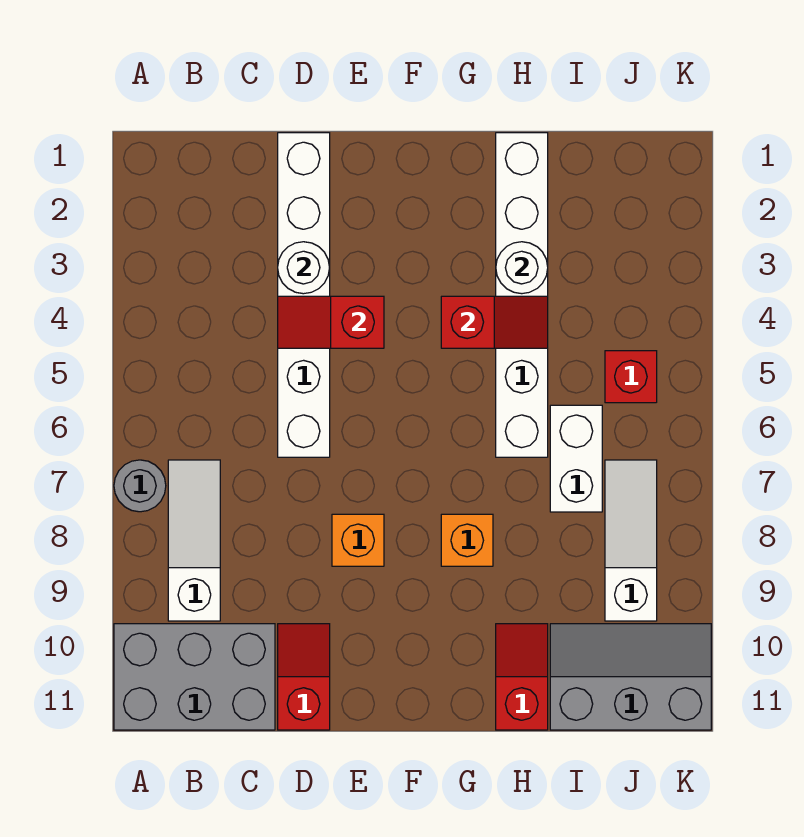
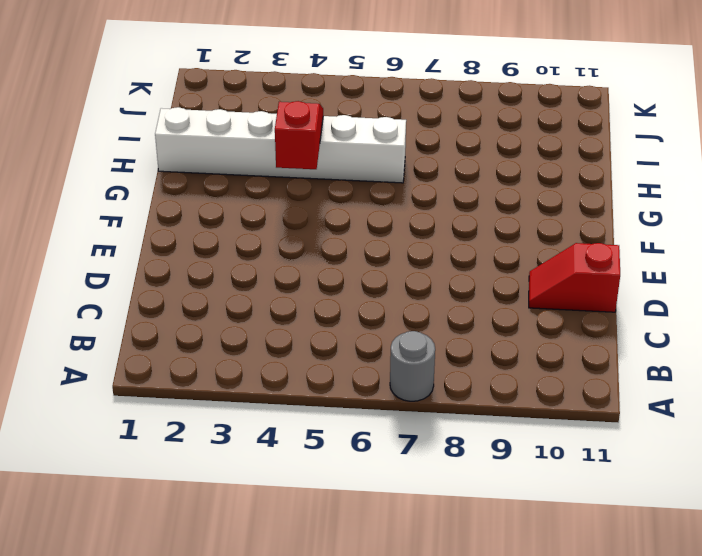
none -> grey brick A10:C11 level 1
none -> white slope B7:B9 level 1 top 9
none -> white brick D1:D6 level 1

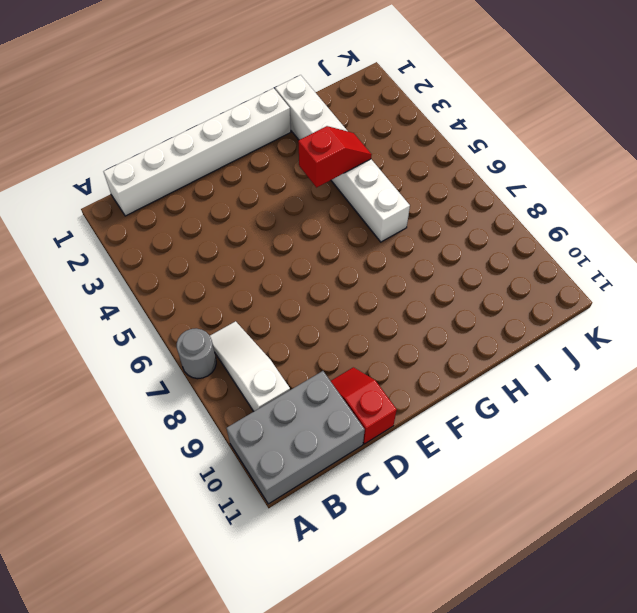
white brick B1:G1 level 1 -> white brick D1:D6 level 1
none -> orange brick E8 level 1
none -> orange brick G8 level 1
none -> red slope H10:H11 level 1 top 11

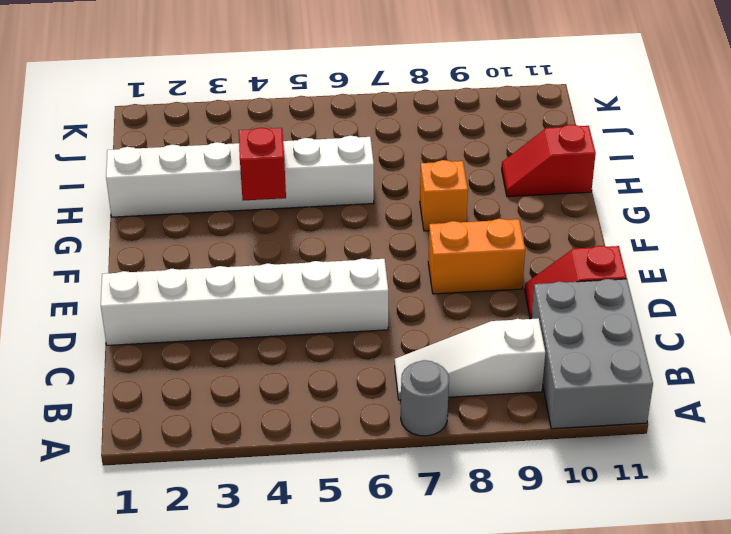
orange brick E8:E9 level 1 -> orange brick E8 level 1
none -> white brick I6:I7 level 1
none -> grey slope I10:K11 level 1 top 11
none -> red brick J5 level 1

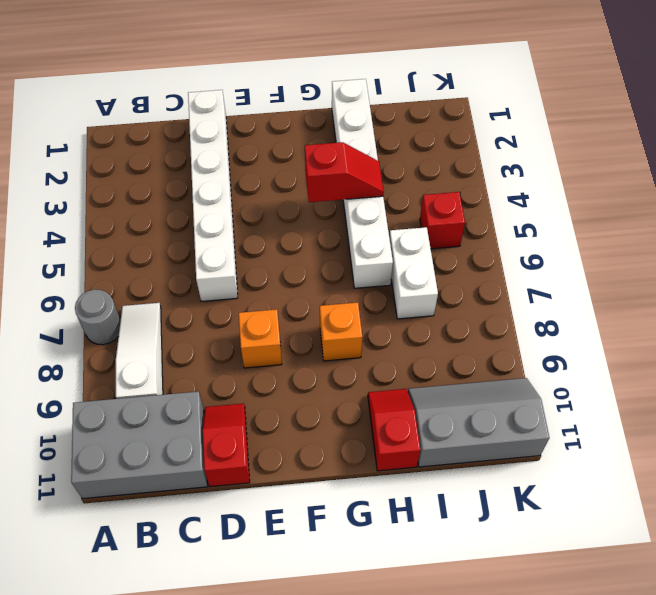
none -> white slope J7:J9 level 1 top 9
none -> white round brick D3 level 2
none -> red slope D4:E4 level 2 top E

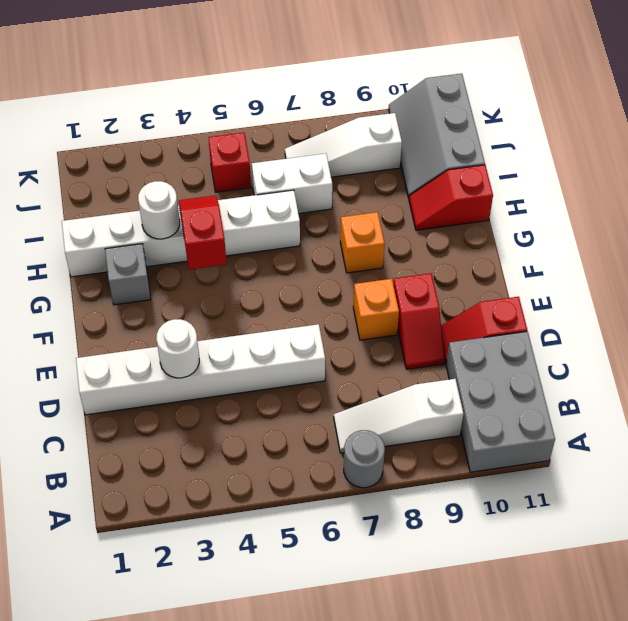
red slope D9:E9 level 1 top E -> red slope D4:E4 level 2 top E
grey brick G2 level 1 -> none

